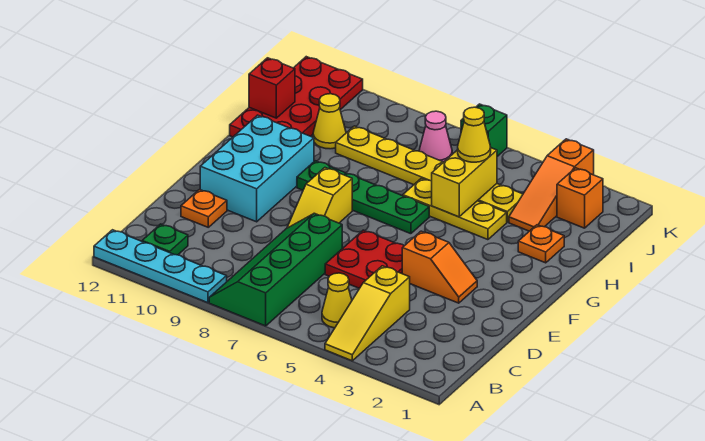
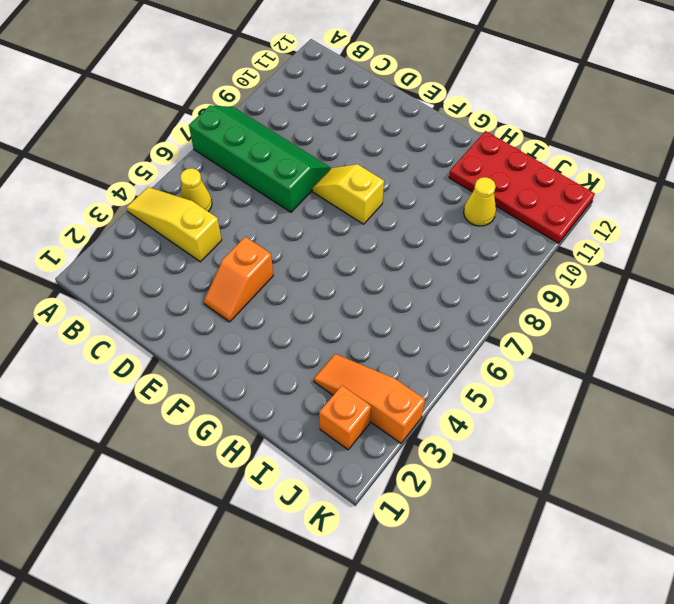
none -> cyan plate A9:A12 level 1
none -> green plate B11 level 1
none -> red plate D5:E6 level 1

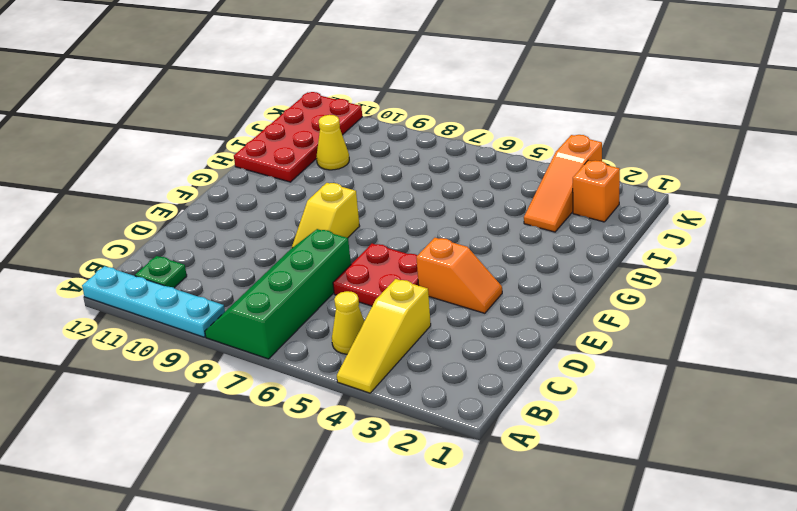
none -> orange plate D11 level 1
none -> cyan brick E10:G11 level 1
none -> green plate G6:G9 level 1

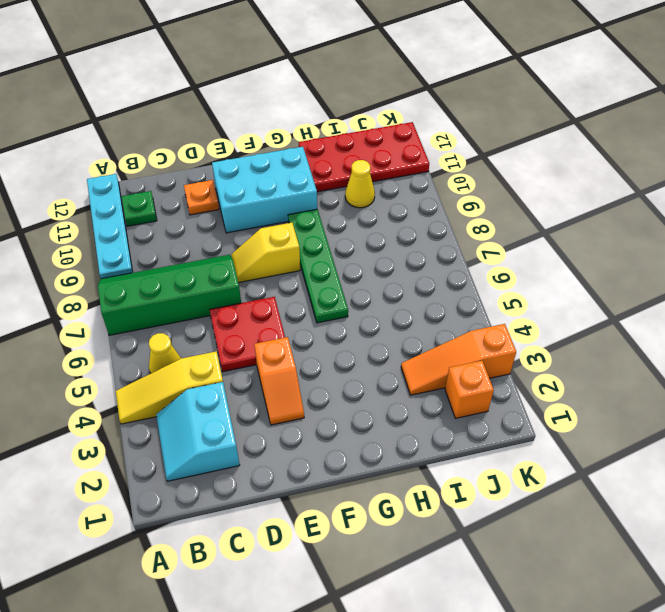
cyan slope B2:C3 level 1 top C -> none
none -> orange plate H2 level 1
none -> yellow plate H4:H6 level 1
none -> yellow plate I4:I9 level 1

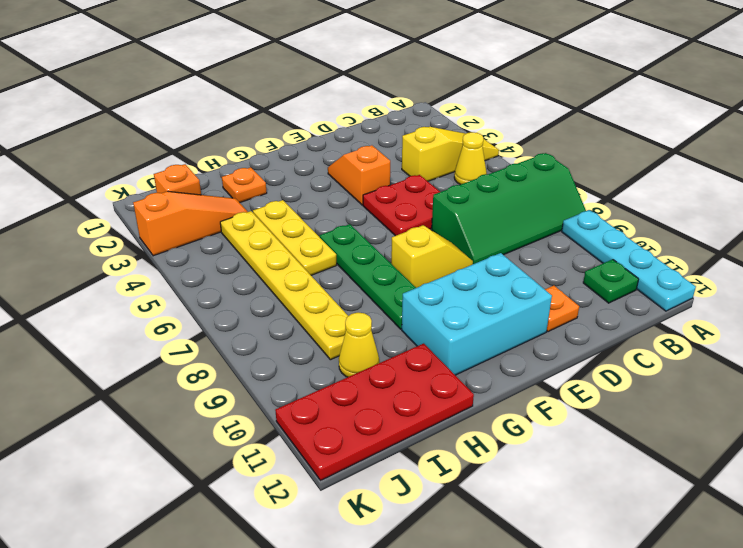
none -> pink cone J7 level 1
none -> green brick K6 level 1
none -> yellow brick H5:I5 level 2

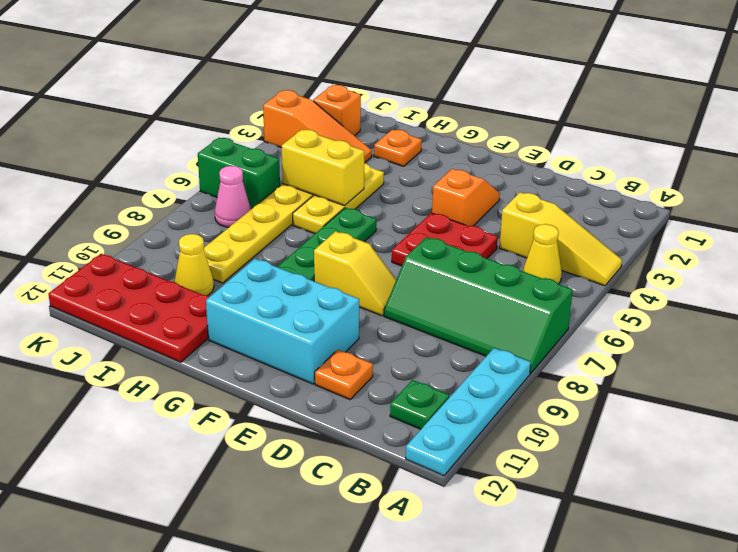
green brick J6:K6 level 1 -> green brick K6 level 1
none -> red brick I12 level 2
none -> yellow cone I5 level 3

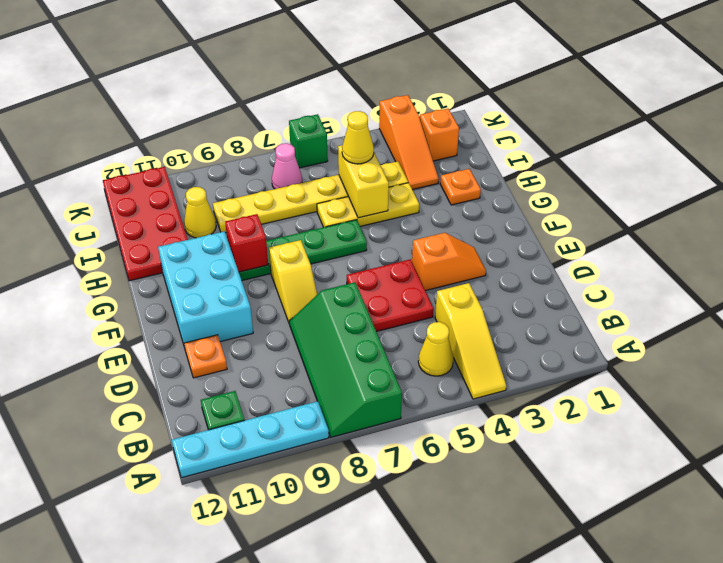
red brick G9 level 2 -> red brick I12 level 2

